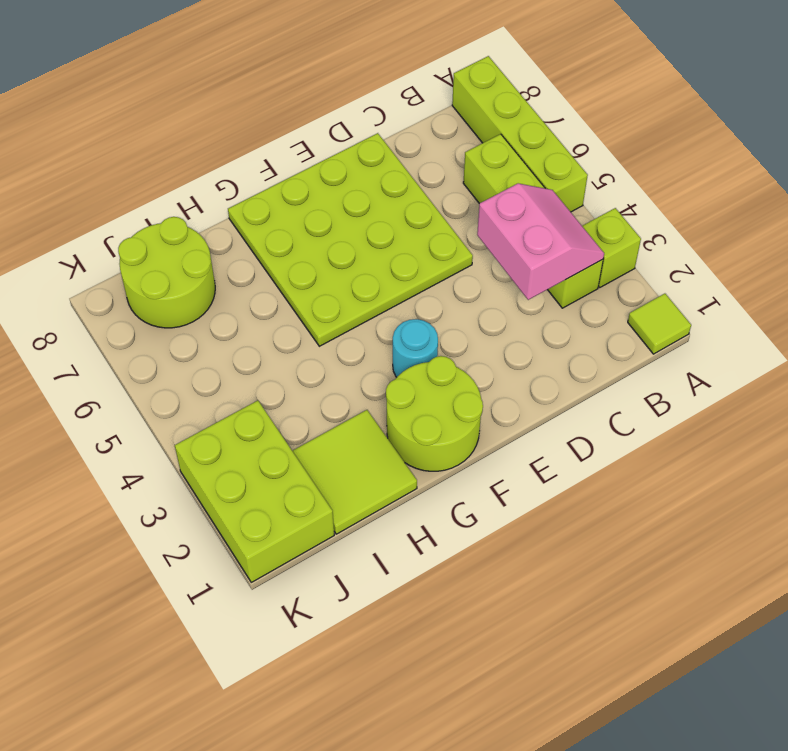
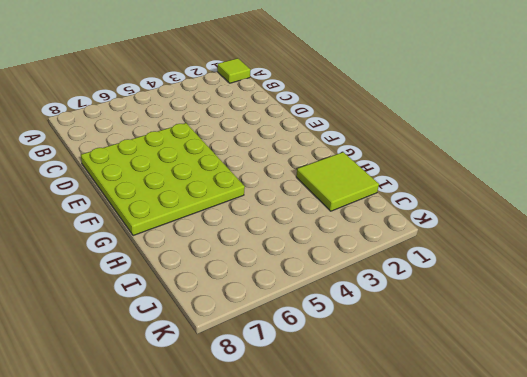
none -> lime brick A3 level 1
none -> lime brick A5:A8 level 1

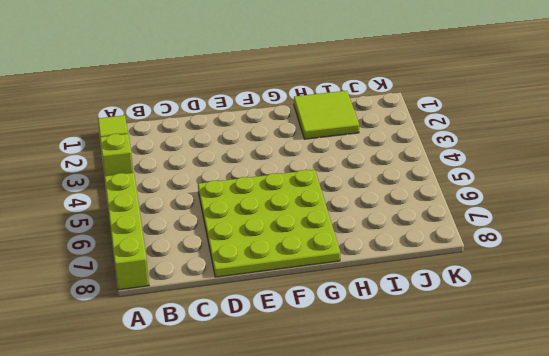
none -> lime brick B3:B6 level 1
none -> lime round brick F1:G2 level 1

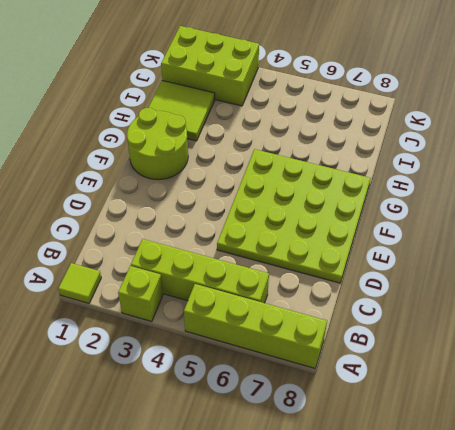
none -> cyan round brick F3 level 1
none -> lime round brick I7:J8 level 1

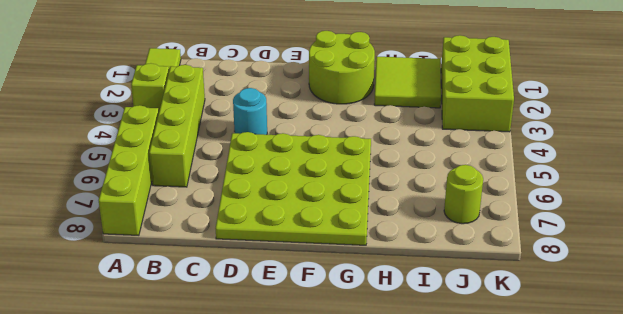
cyan round brick D4 level 1 -> cyan round brick F3 level 1
lime round brick J7 level 1 -> lime round brick I7:J8 level 1
none -> pink slope B3:C4 level 2 top C

